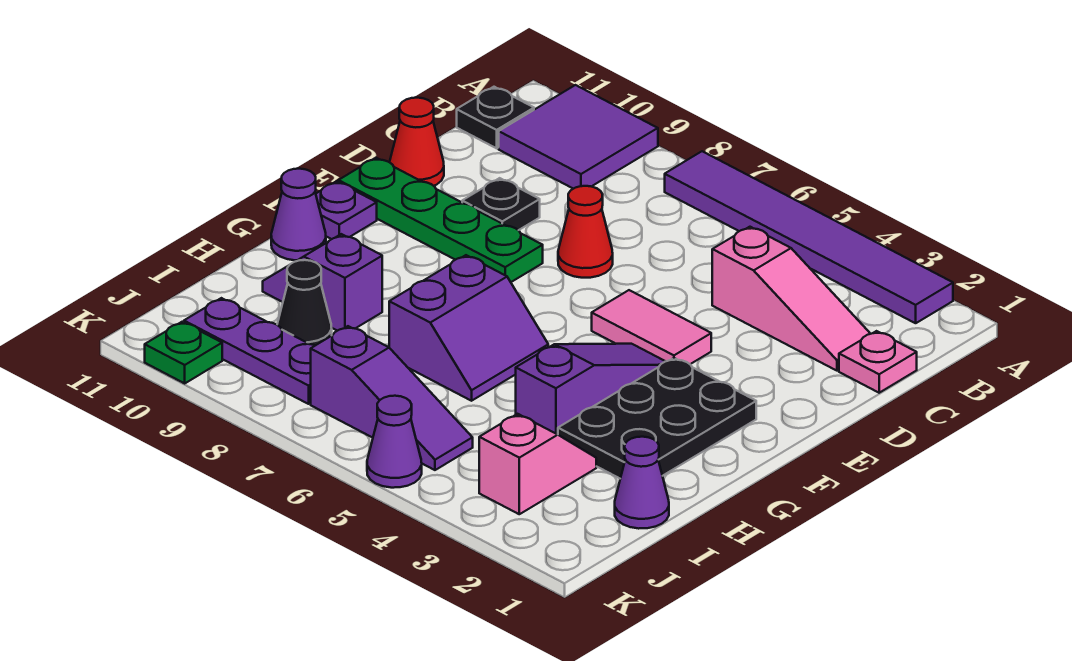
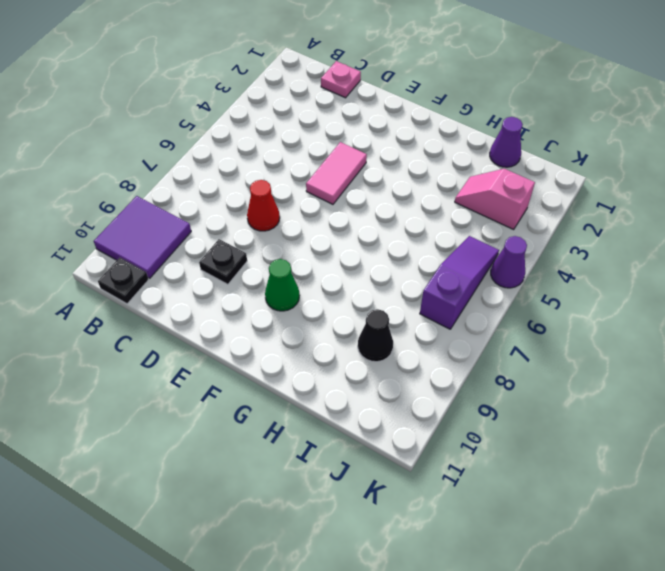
green cone F9 level 1 -> none
none -> purple tile A2:A7 level 1
none -> pink slope C2:C4 level 1 top 4
none -> red cone D11 level 1

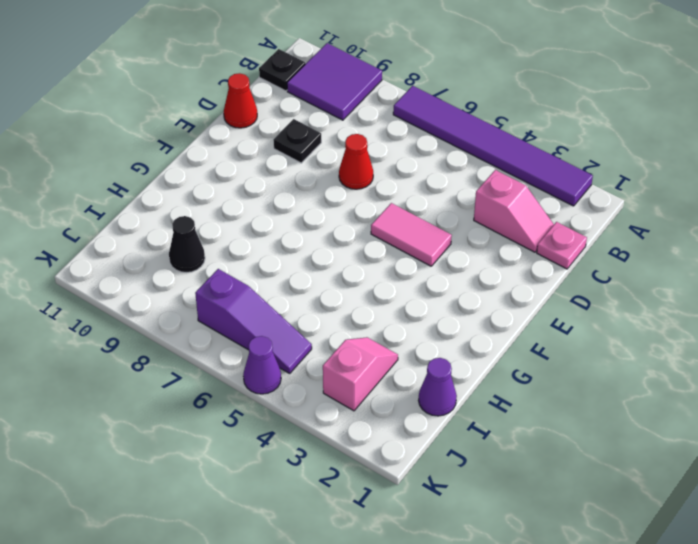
pink slope C2:C3 level 1 top 3 -> pink slope C2:C4 level 1 top 4
none -> green plate E8:E11 level 1
none -> black plate F2:H3 level 1
none -> purple slope F4:H4 level 1 top H

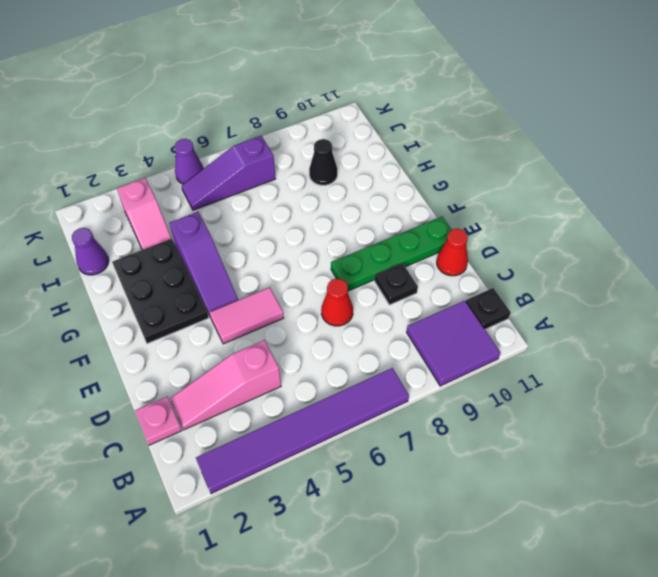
none -> purple plate F11 level 1
none -> purple slope G6:H7 level 1 top 7
none -> purple cone G11 level 1

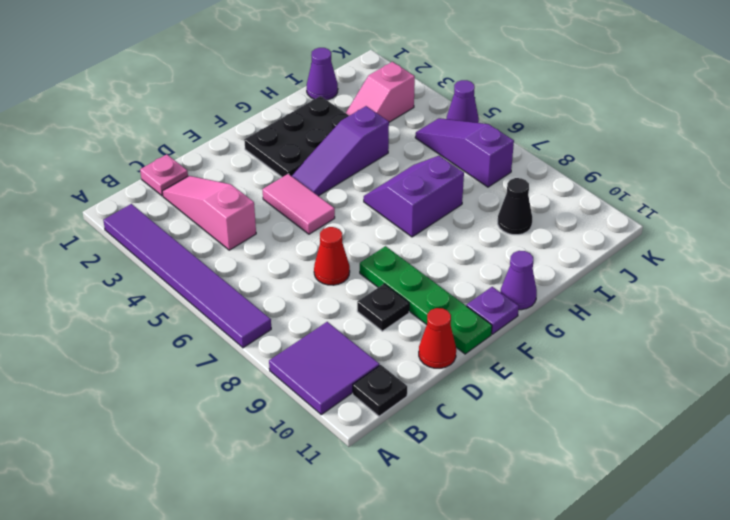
none -> purple slope H9:H10 level 1 top 9
none -> purple plate J8:J10 level 1
none -> green plate K10 level 1

